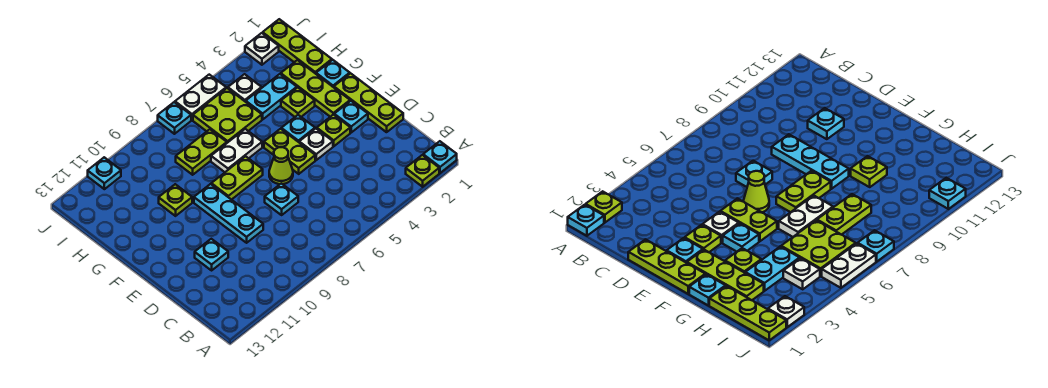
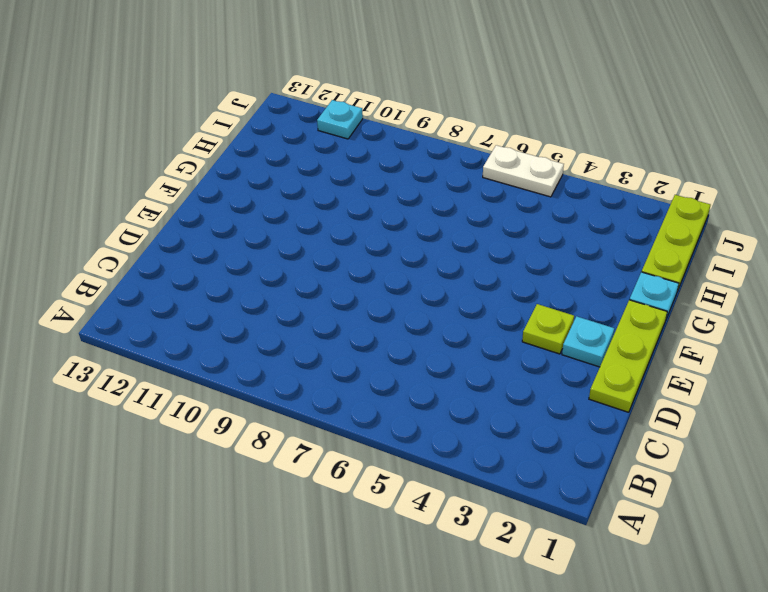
none -> cyan plate A1 level 1
none -> lime plate A2 level 1
none -> cyan plate D7 level 1

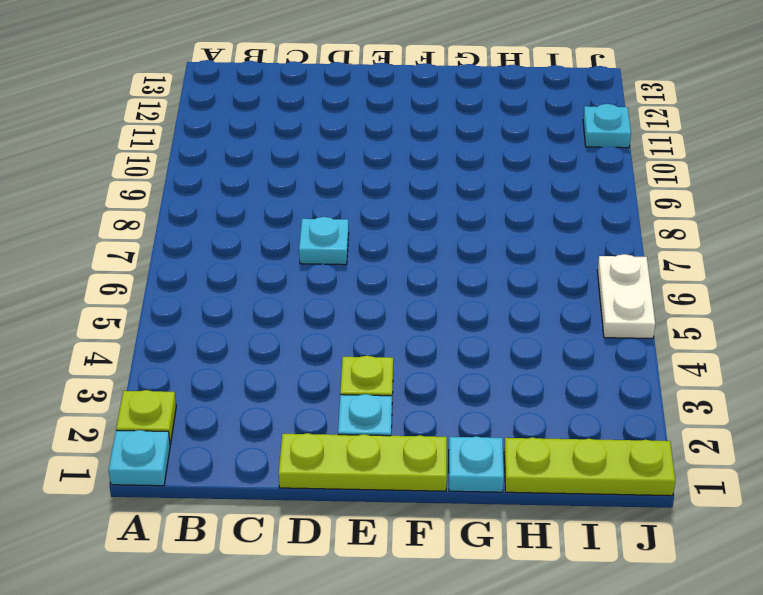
none -> cyan plate D9:F9 level 1
none -> cyan plate D11 level 1
none -> white plate E4 level 1

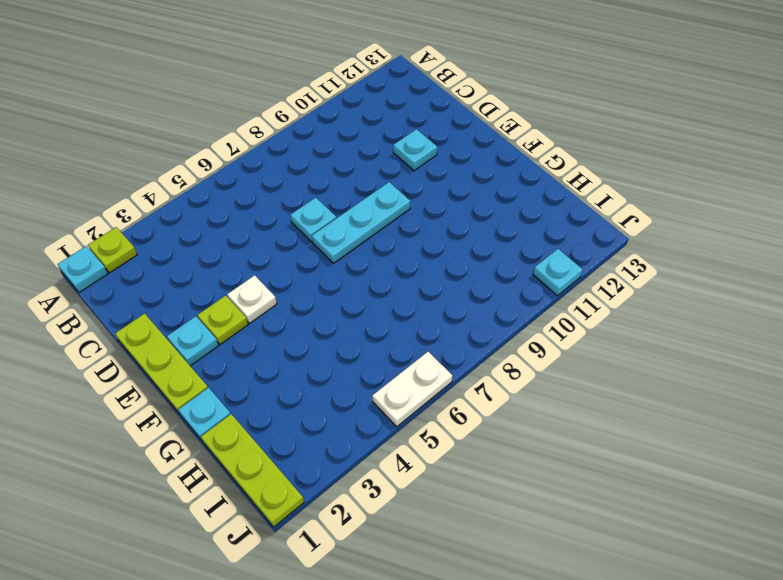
cyan plate E7:E9 level 1 -> cyan plate D9:F9 level 1
none -> lime plate E5:F5 level 1
none -> lime cone E6 level 1
none -> lime plate F2:H2 level 1

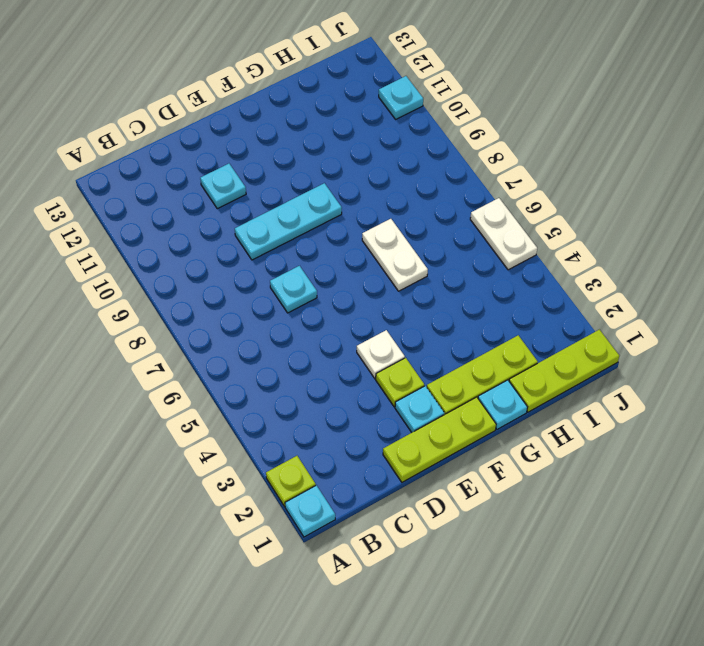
none -> lime plate E5:F5 level 1
none -> lime cone E6 level 1
none -> cyan plate F4 level 1

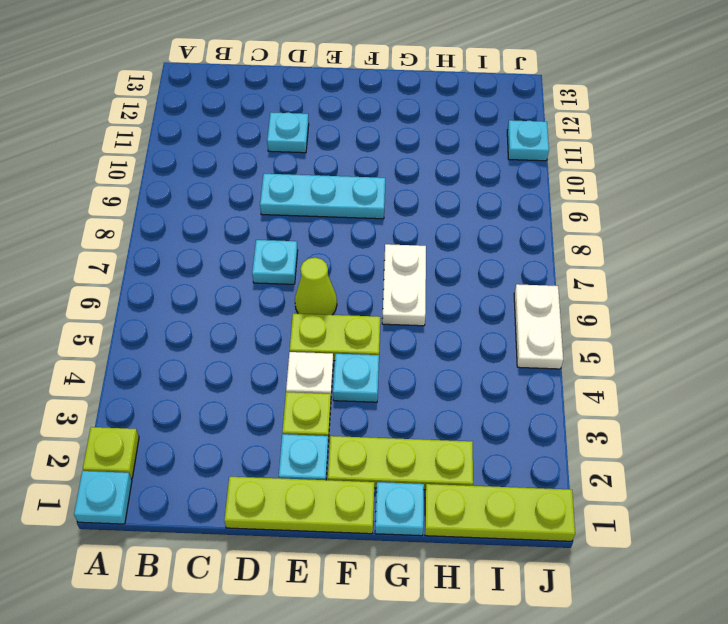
none -> lime plate F7:F8 level 1
none -> lime plate G3 level 1
none -> lime plate G10 level 1

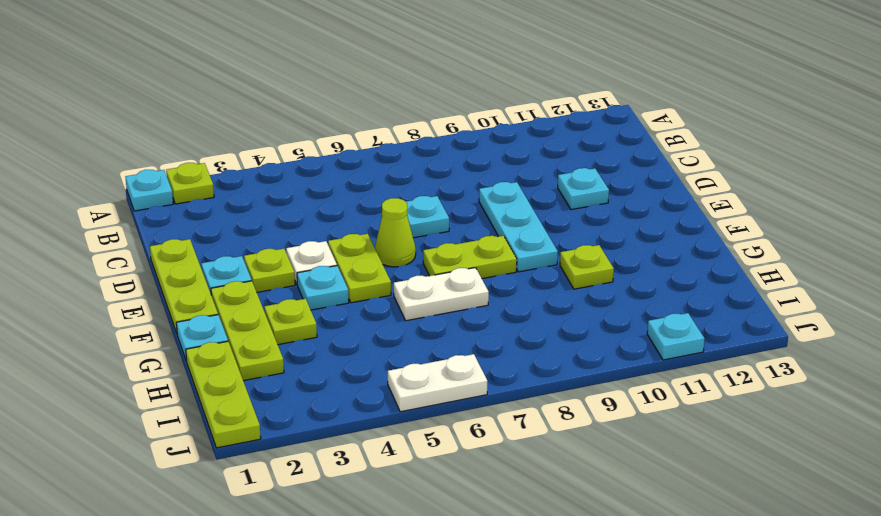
none -> cyan plate H3:H4 level 1
none -> lime plate H5:I6 level 1
none -> lime plate H7:H8 level 1

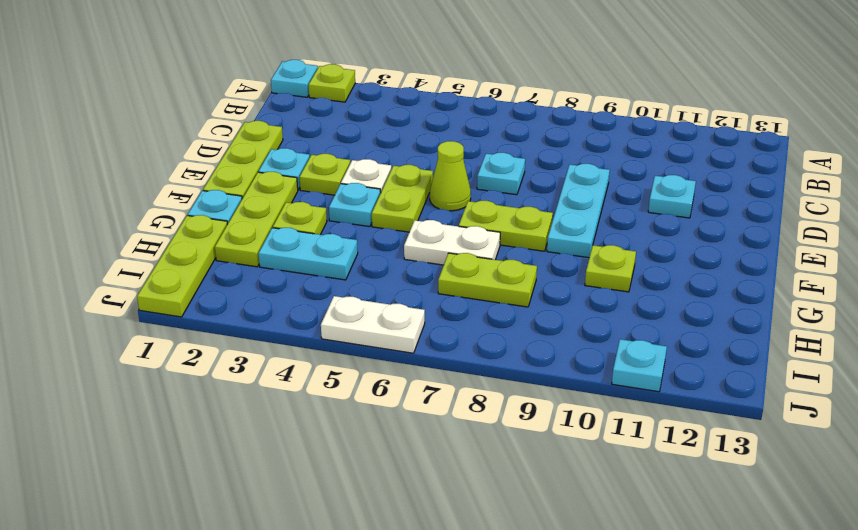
none -> lime plate H5:I6 level 1
none -> white plate I4 level 1
none -> white plate J2 level 1

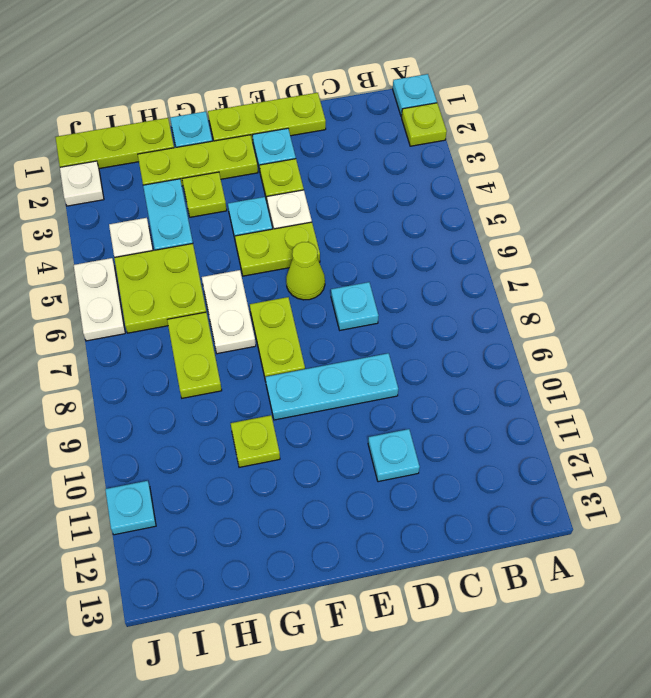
none -> cyan plate J7 level 1

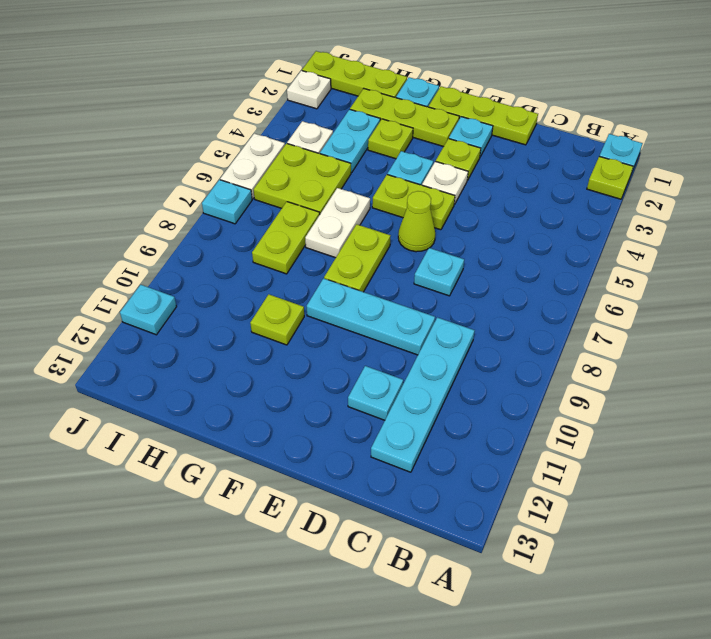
cyan plate C9:C12 level 1 -> none

